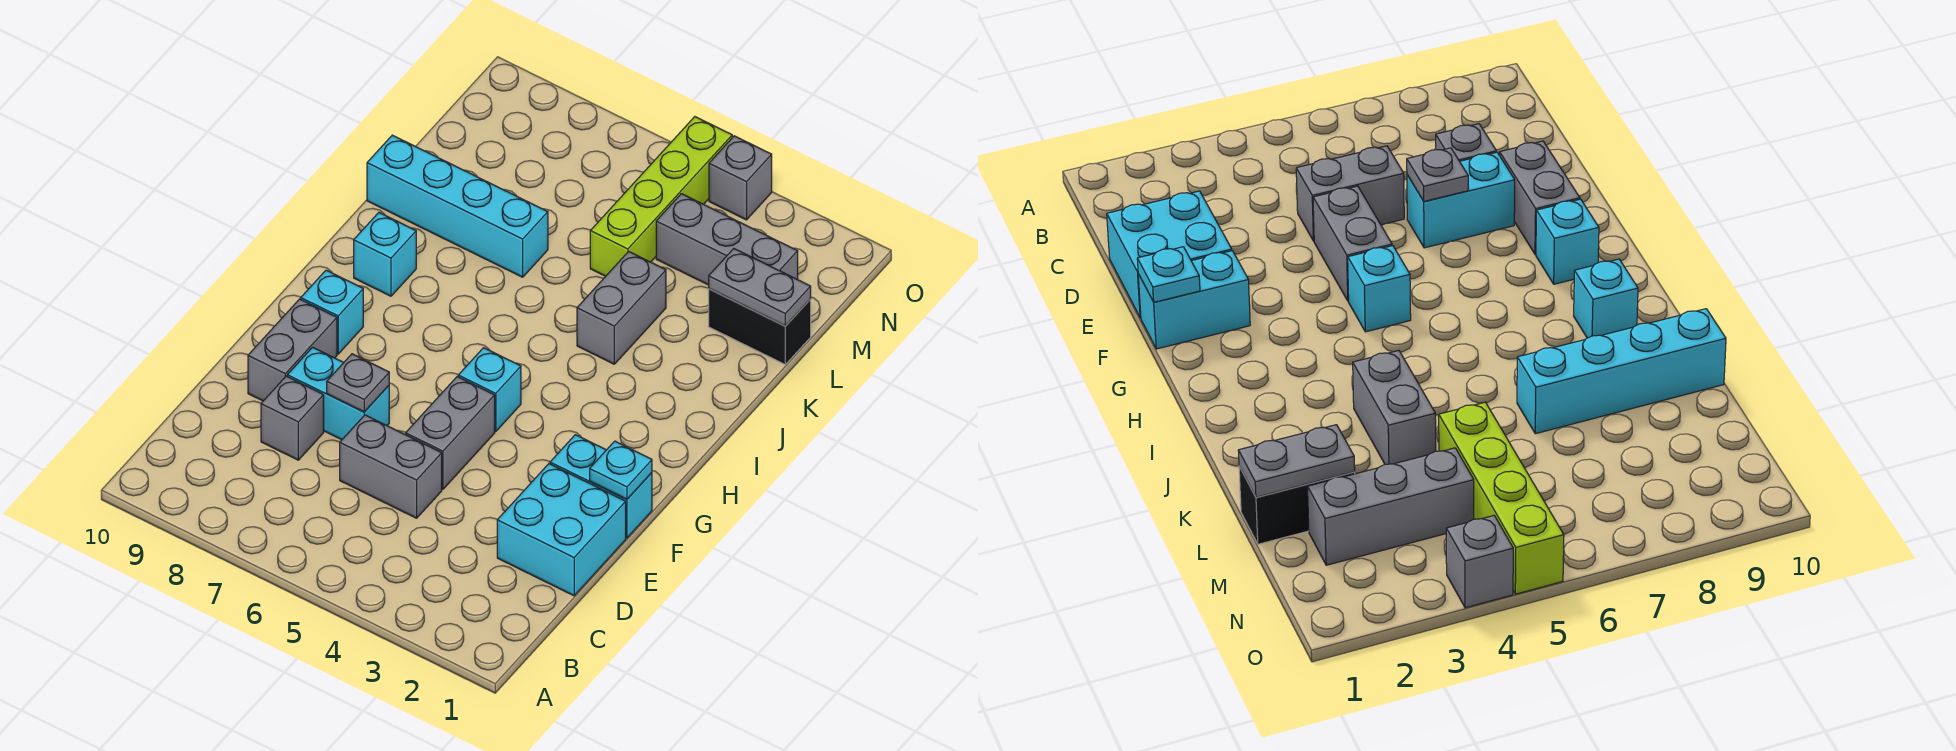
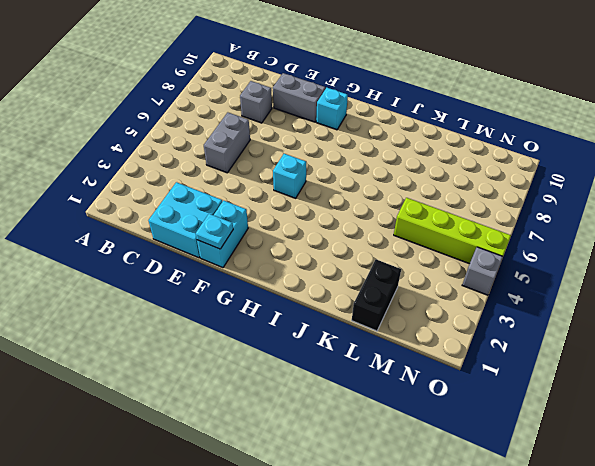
none -> grey brick E5:F5 level 1
none -> cyan brick E7:E8 level 1
none -> cyan brick I9 level 1

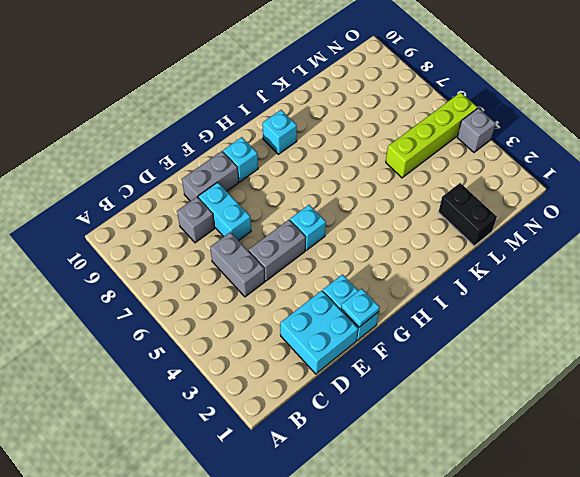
none -> grey brick J4:K4 level 1
none -> cyan brick K7:K10 level 1
none -> grey brick M2:M4 level 1

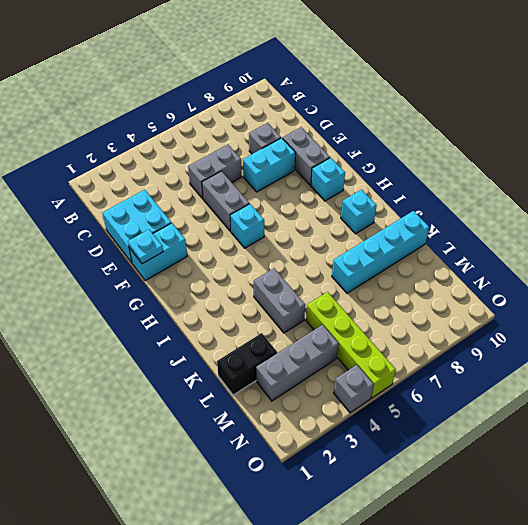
none -> grey plate E7 level 2
none -> grey plate L1:L2 level 2

